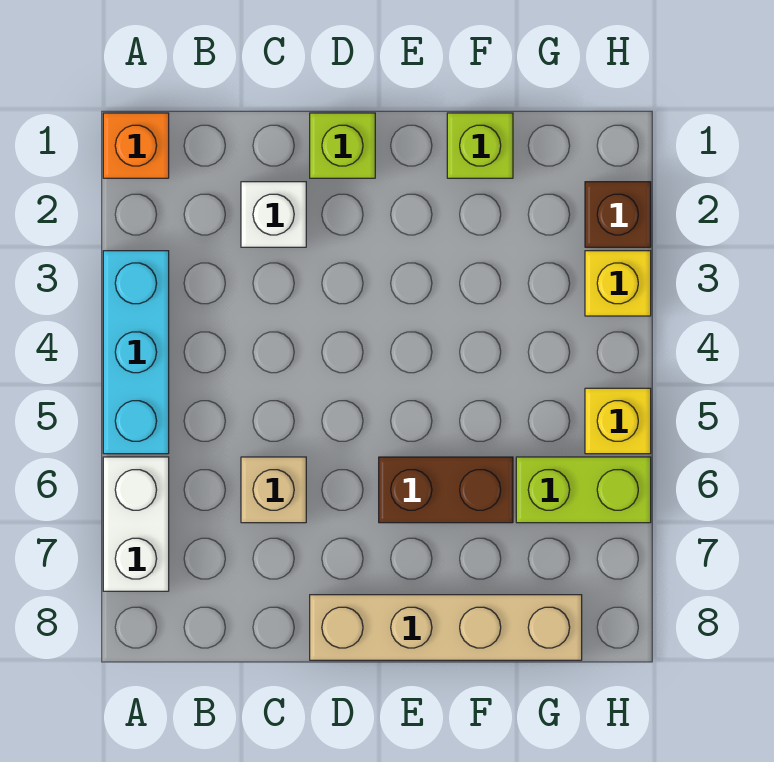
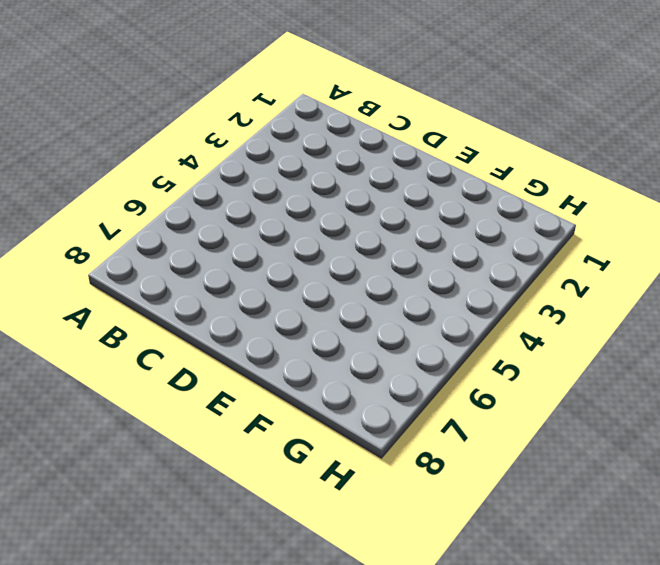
none -> orange brick A1 level 1
none -> cyan brick A3:A5 level 1
none -> white brick A6:A7 level 1

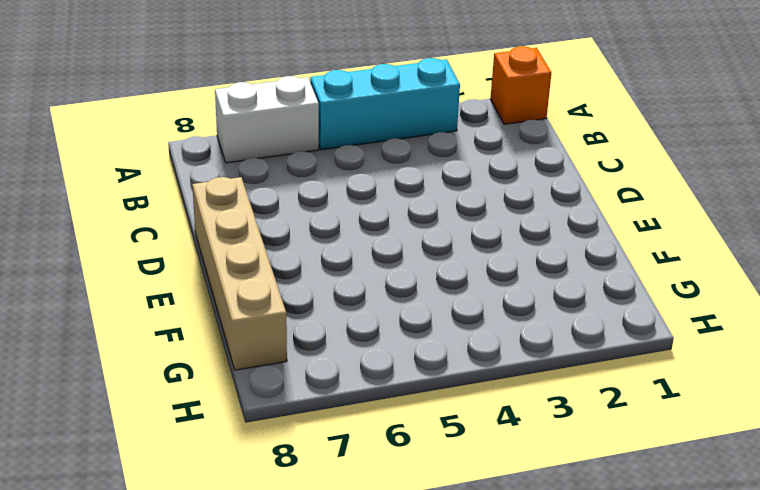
none -> white brick C2 level 1
none -> tan brick C6 level 1
none -> lime brick D1 level 1

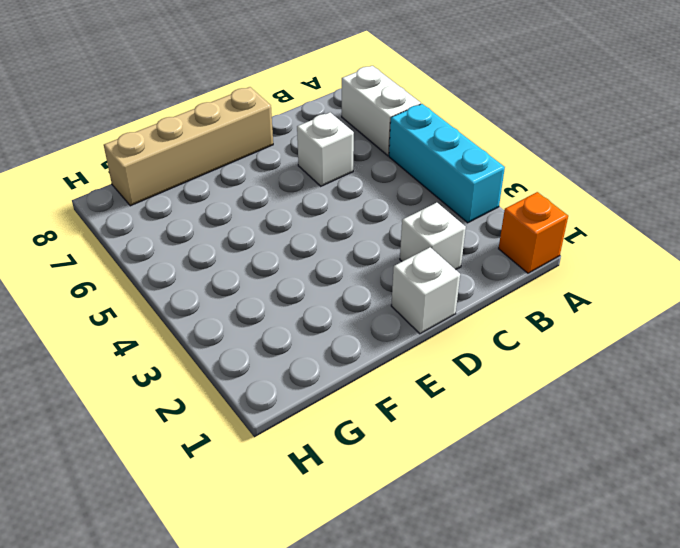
white brick C6 level 1 -> tan brick C6 level 1
white brick D1 level 1 -> lime brick D1 level 1
none -> brown brick E6:F6 level 1
none -> lime brick F1 level 1
none -> lime brick G6:H6 level 1

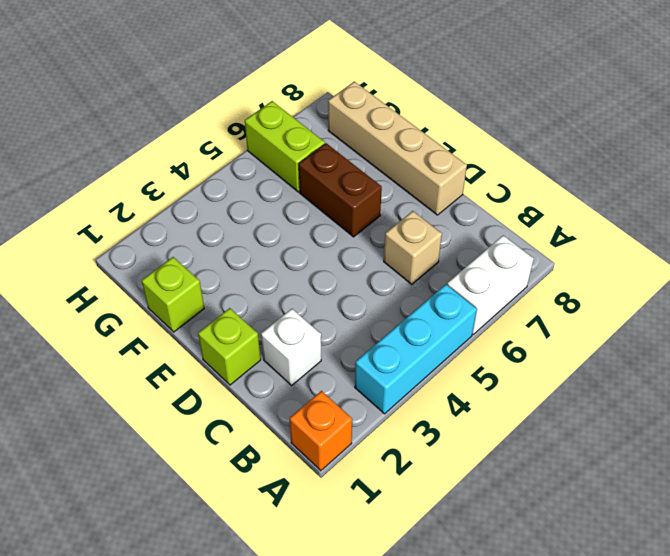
none -> brown brick H2 level 1
none -> yellow brick H3 level 1
none -> yellow brick H5 level 1

